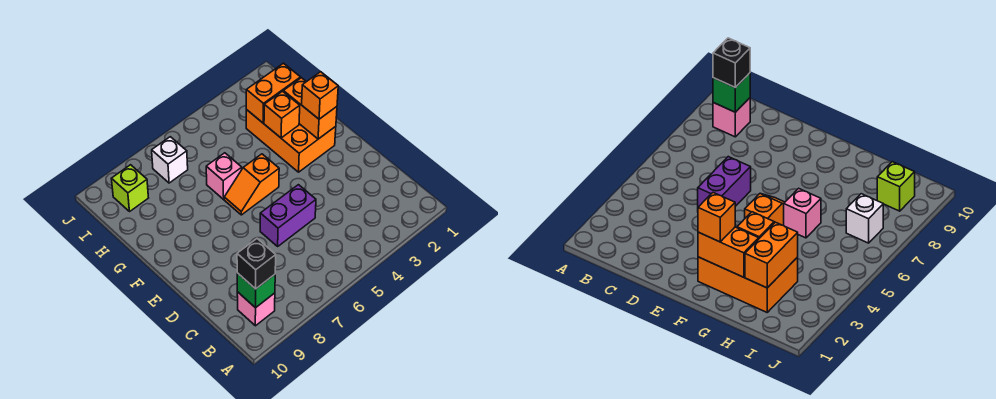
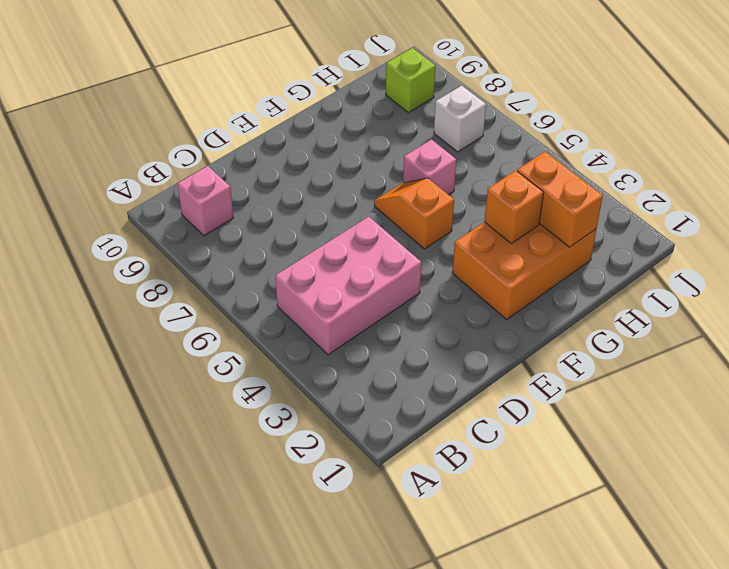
pink brick B4:D5 level 1 -> purple brick D5:D6 level 1
none -> green brick B9 level 2
none -> orange brick F2:G2 level 2
none -> black brick B9 level 3

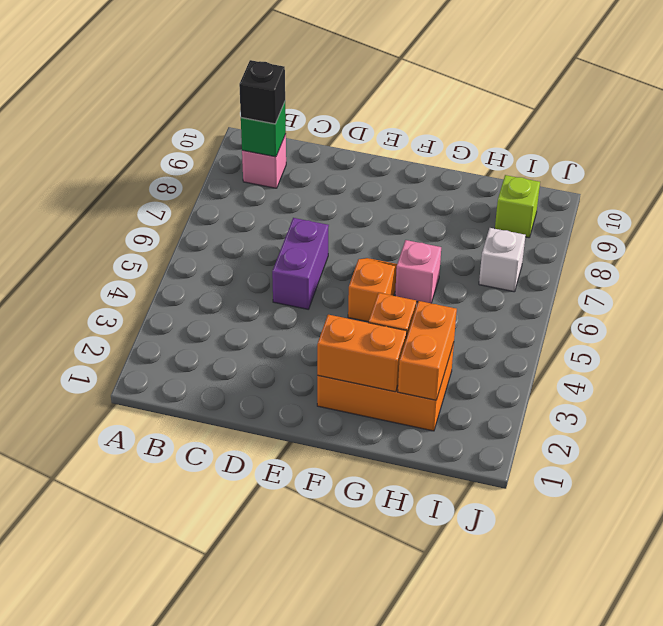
none -> orange brick F2 level 3

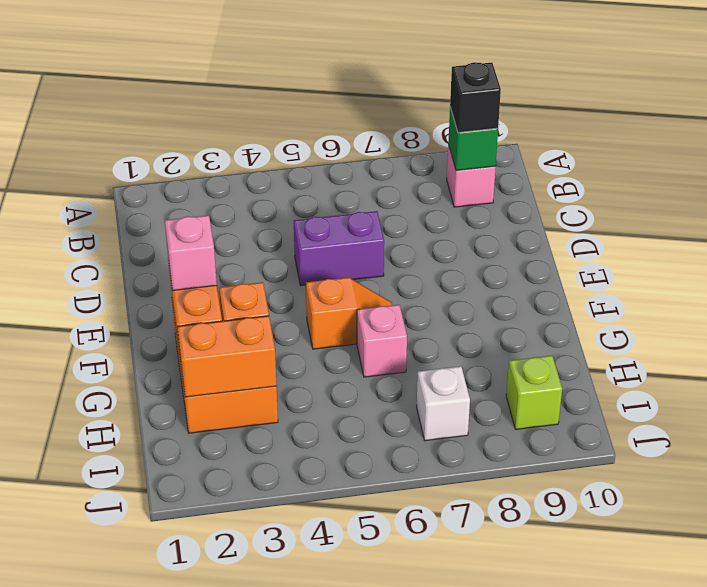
pink brick F2 level 3 -> orange brick F2 level 3

